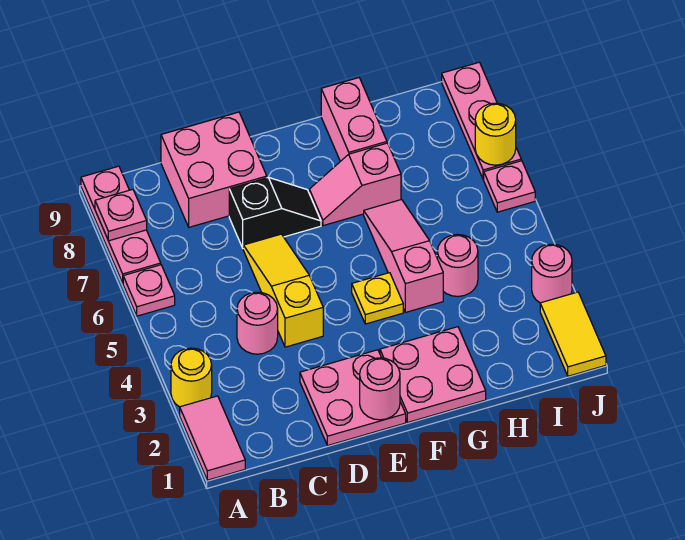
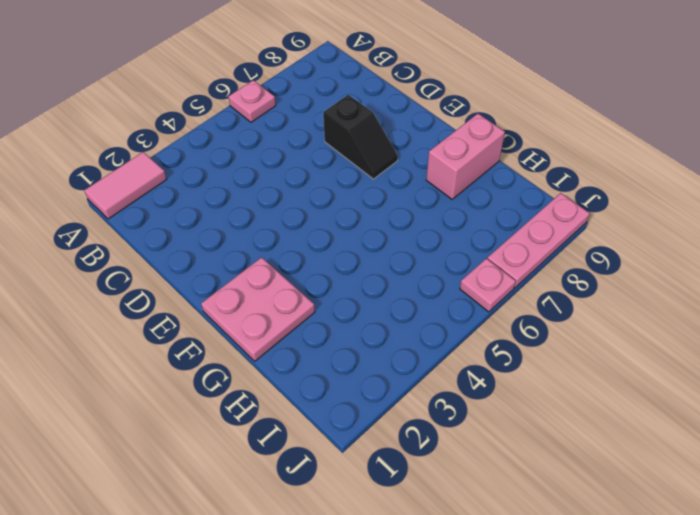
none -> yellow round brick A3 level 1
none -> pink plate A7:A9 level 1
none -> pink round brick C4 level 1

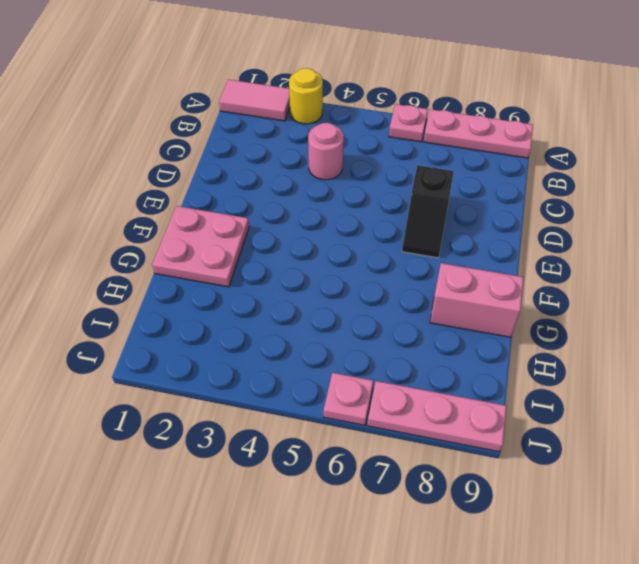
none -> pink brick C8:D9 level 1
none -> pink plate D1:E2 level 1
none -> yellow slope D4:D6 level 1 top 4

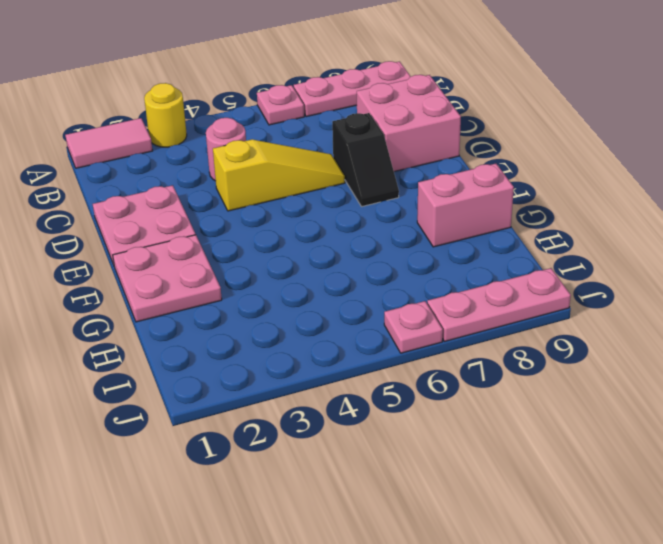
none -> yellow plate F4 level 1
none -> pink slope F7:G7 level 1 top G
none -> pink slope G4:G6 level 1 top 4

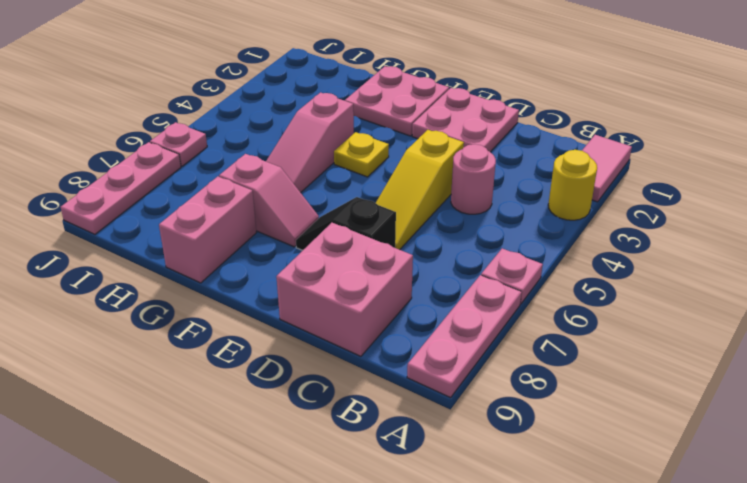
none -> pink round brick H4 level 1
none -> yellow tile J1:J2 level 1
none -> pink round brick J3 level 1

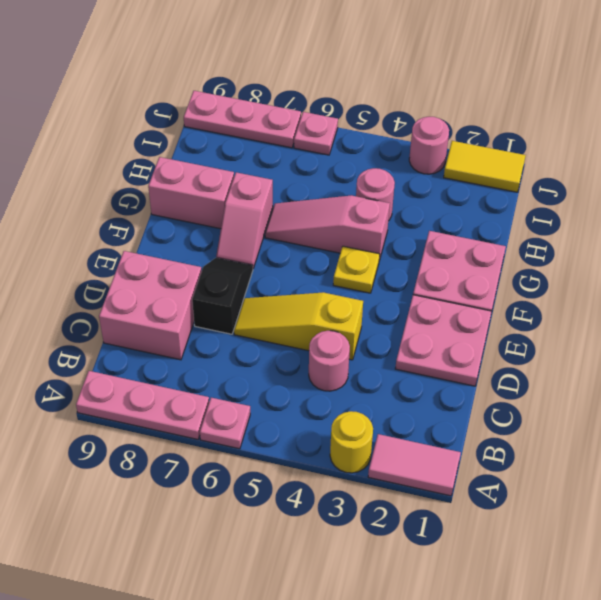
none -> pink plate A8 level 2
none -> pink round brick E1 level 2
none -> yellow round brick J7 level 2

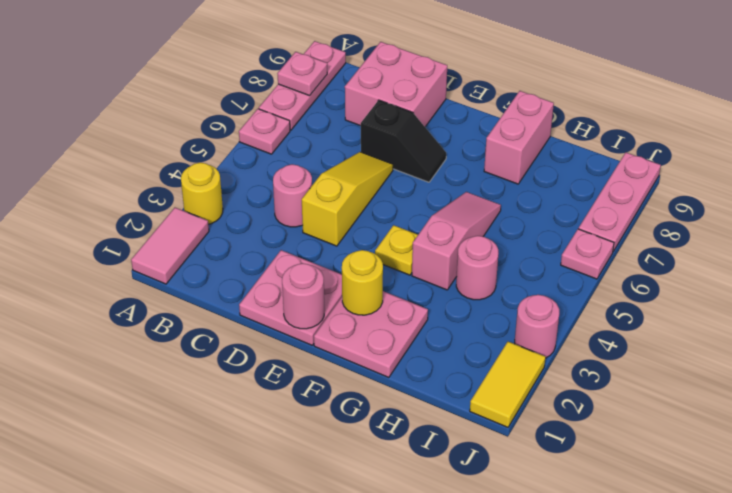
yellow round brick F2 level 2 -> yellow round brick J7 level 2
none -> pink slope F7:G7 level 1 top G

